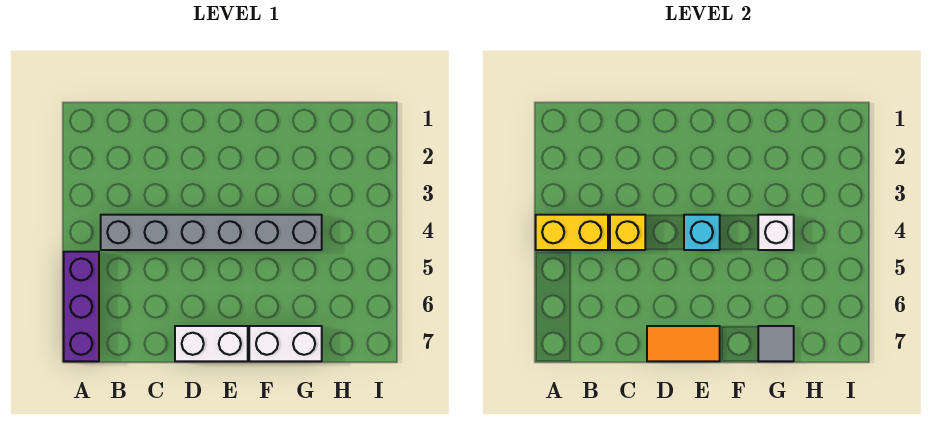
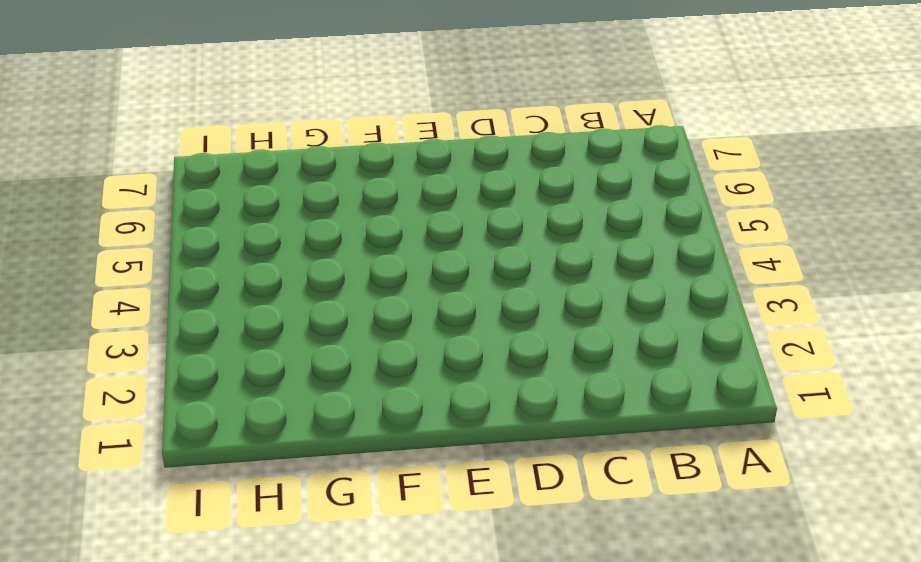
none -> purple brick A5:A7 level 1
none -> grey brick B4:G4 level 1

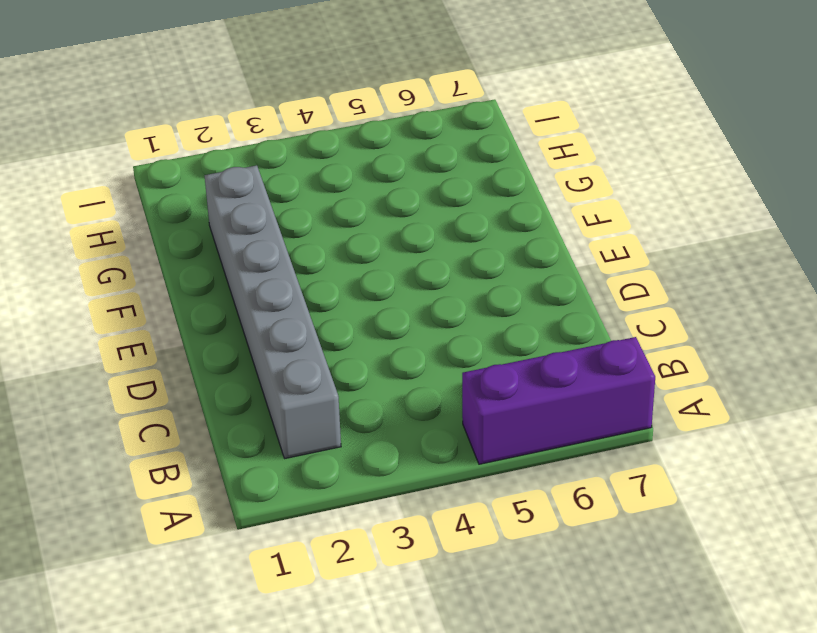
grey brick B2:G2 level 1 -> grey brick B4:G4 level 1
none -> white brick D7:E7 level 1
none -> white brick F7:G7 level 1

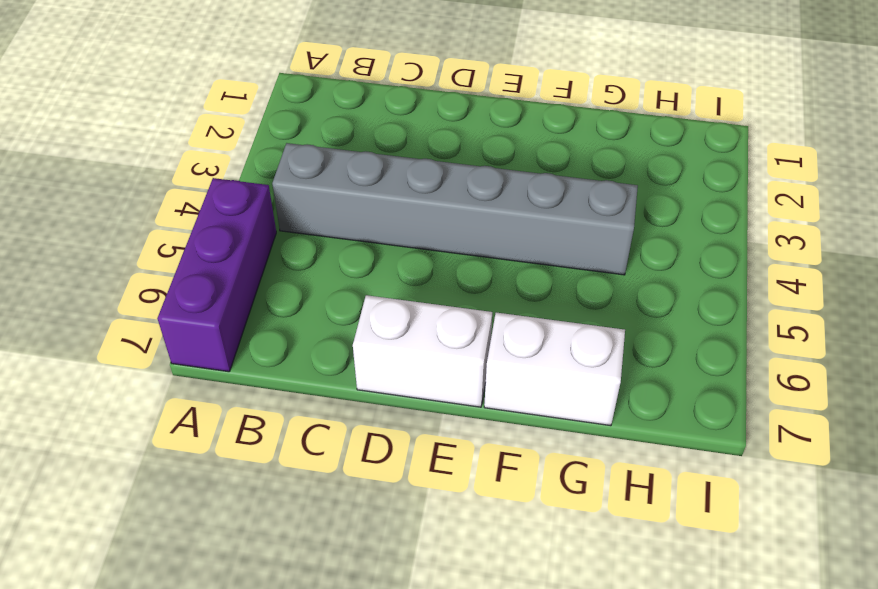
none -> yellow brick A4:B4 level 2
none -> yellow brick C4 level 2

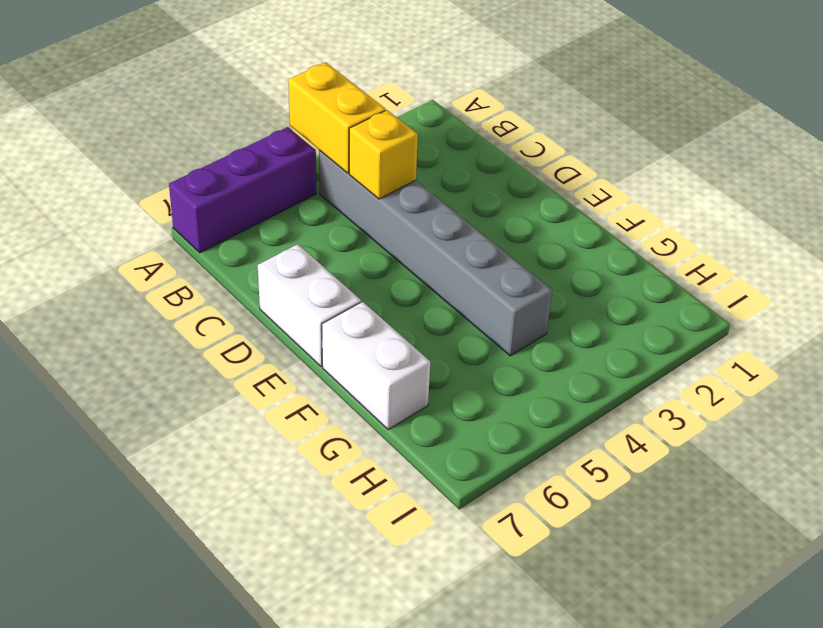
none -> orange tile D7:E7 level 2
none -> cyan brick E4 level 2

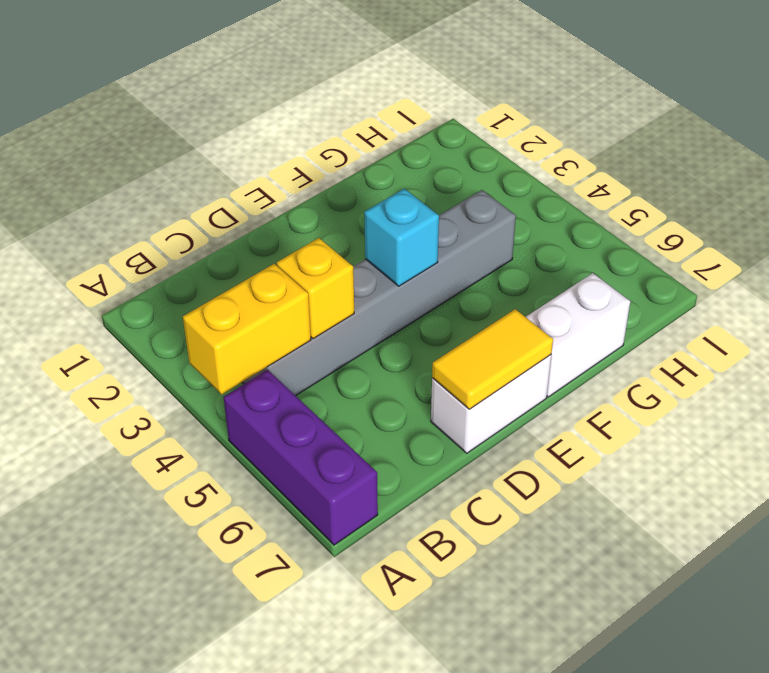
yellow tile D7:E7 level 2 -> orange tile D7:E7 level 2
none -> white brick G4 level 2
none -> grey tile G7 level 2

